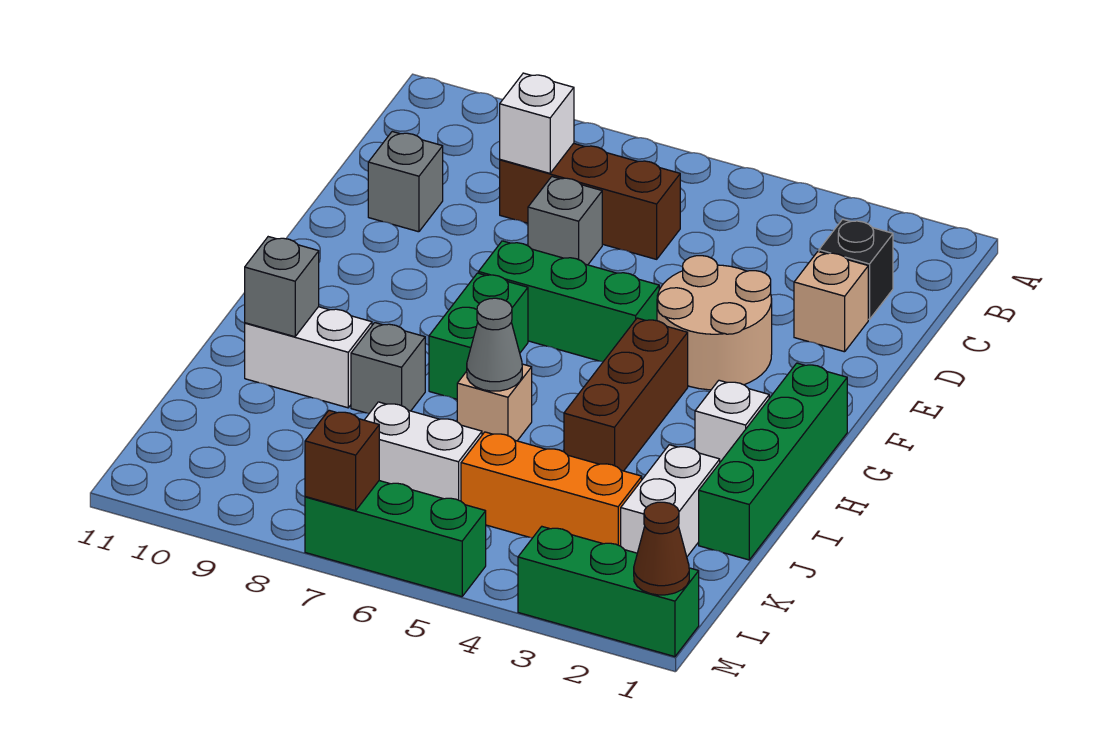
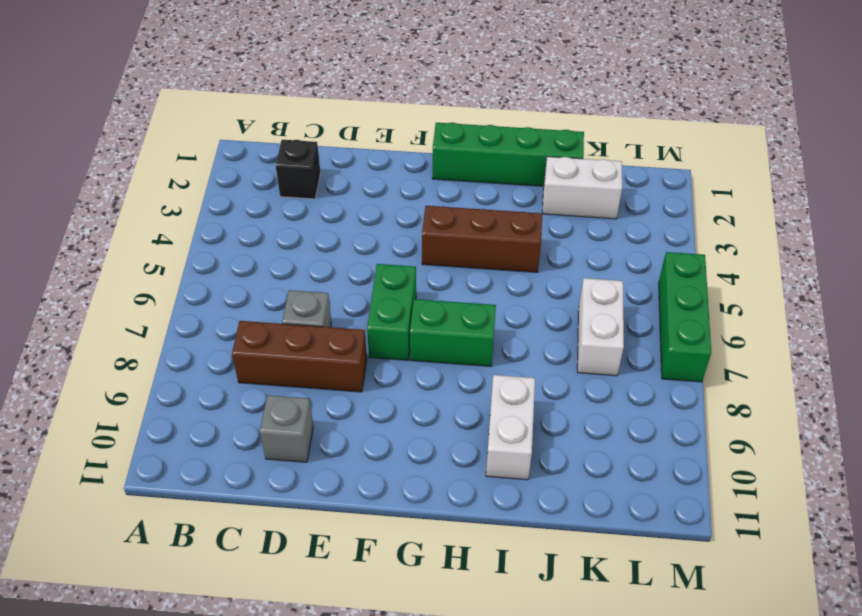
brown brick C8:E8 level 1 -> brown brick C6:C8 level 1
green brick F6:F7 level 1 -> green brick F5:F7 level 1
none -> tan brick D2 level 1
none -> tan round brick E3:F4 level 1
none -> white brick H2 level 1

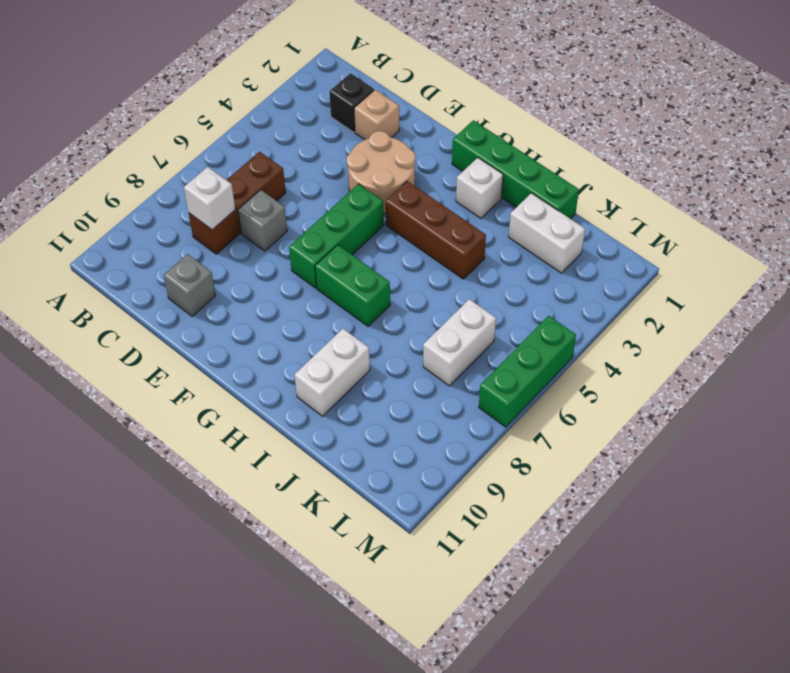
none -> tan brick I6 level 1
none -> grey brick I8 level 1
none -> orange brick K3:K5 level 1

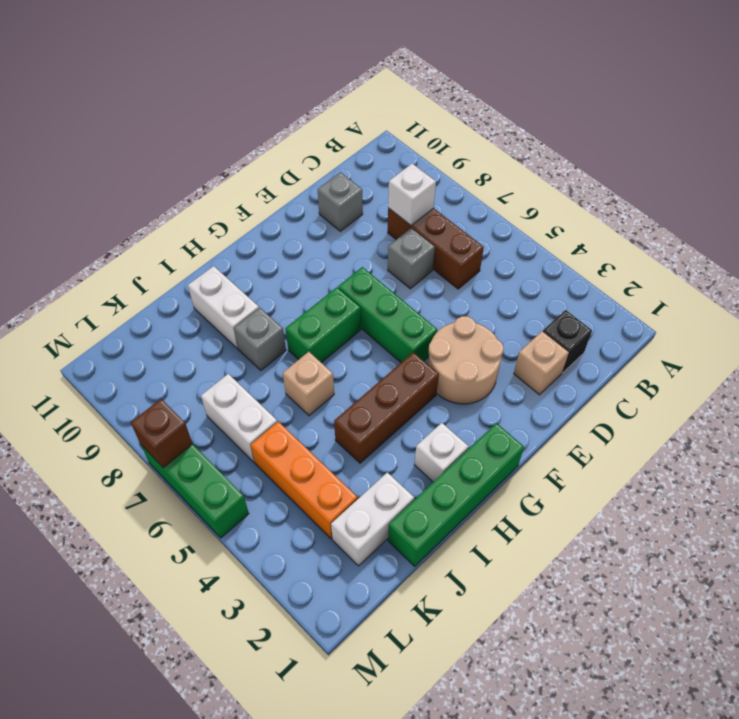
none -> green brick M1:M3 level 1
none -> grey cone I6 level 2
none -> grey brick I10 level 2

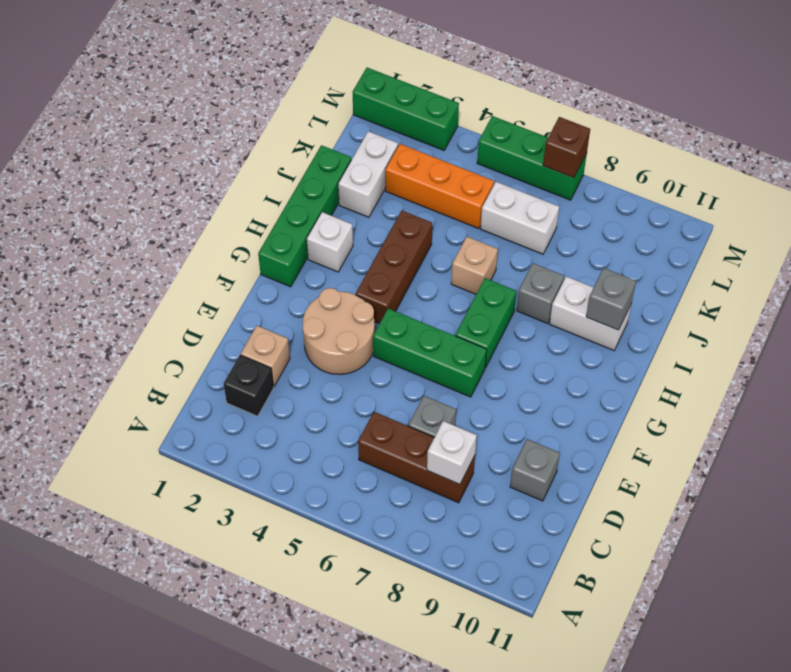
none -> grey cone I6 level 2
none -> brown cone M1 level 2

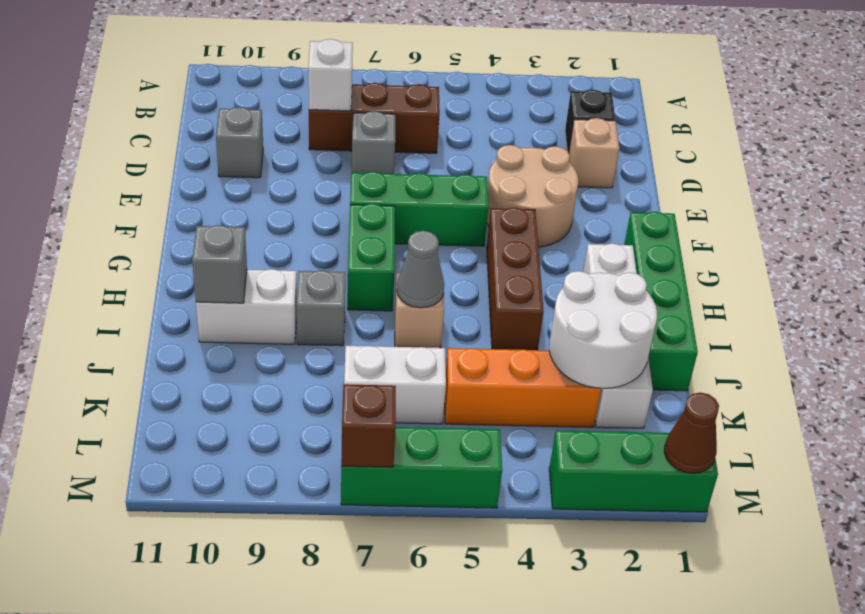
white round brick J2:K3 level 2 -> none

